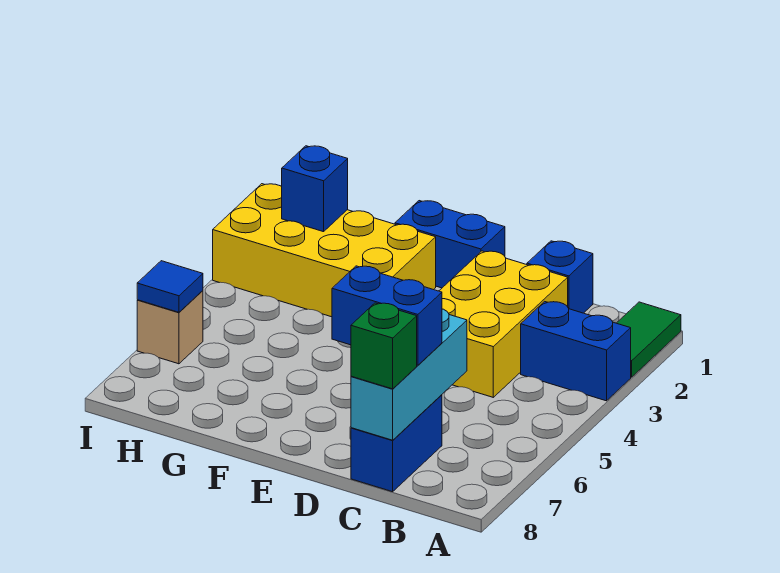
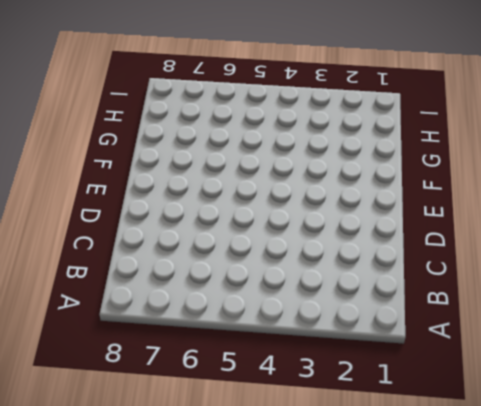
none -> green tile A1:A2 level 1
none -> blue brick A3:B3 level 1
none -> blue brick C1 level 1

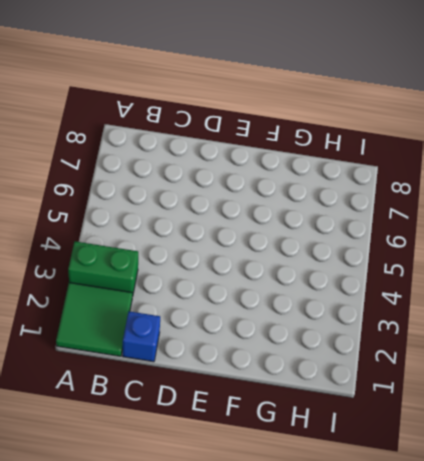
green tile A1:B2 level 1 -> green tile A1:A2 level 1
green brick A3:B3 level 1 -> blue brick A3:B3 level 1
none -> yellow brick C2:D4 level 1
none -> blue brick C7:C8 level 1
none -> blue brick E1:F1 level 1

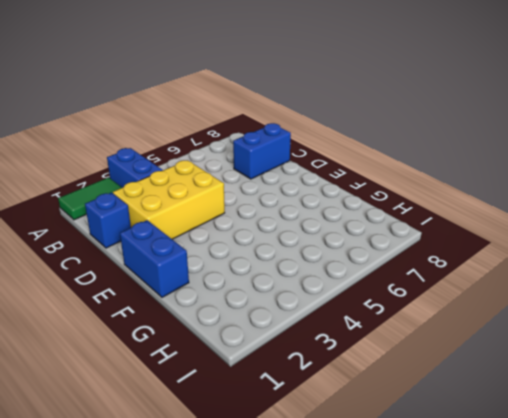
none -> yellow brick F2:I3 level 1
none -> tan brick I6 level 1
none -> cyan brick C6:C8 level 2

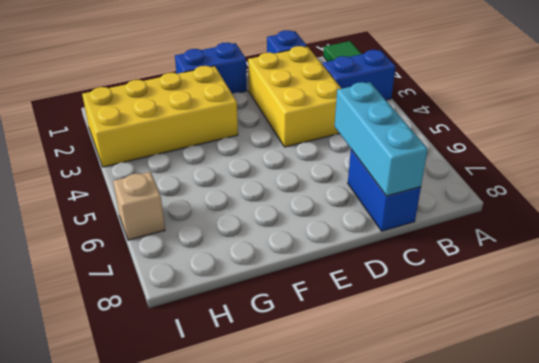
none -> blue brick H2 level 2
none -> blue tile I6 level 2
none -> blue brick C7:D7 level 3

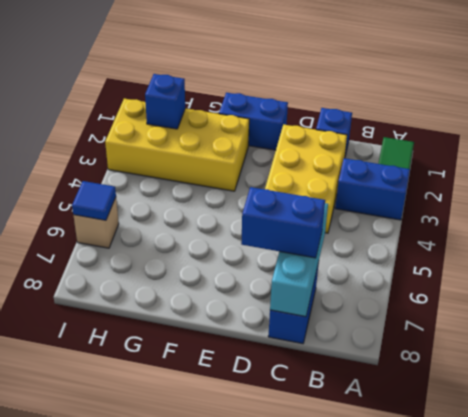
none -> green brick C8 level 3

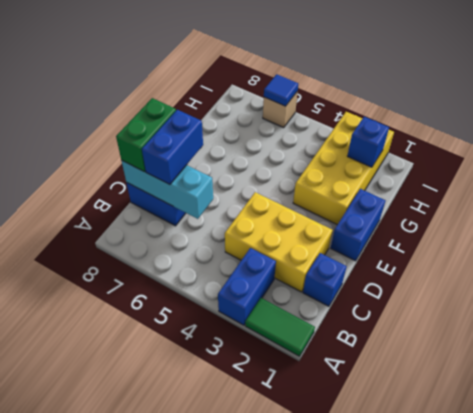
green brick C8:D8 level 3 -> green brick C8 level 3

